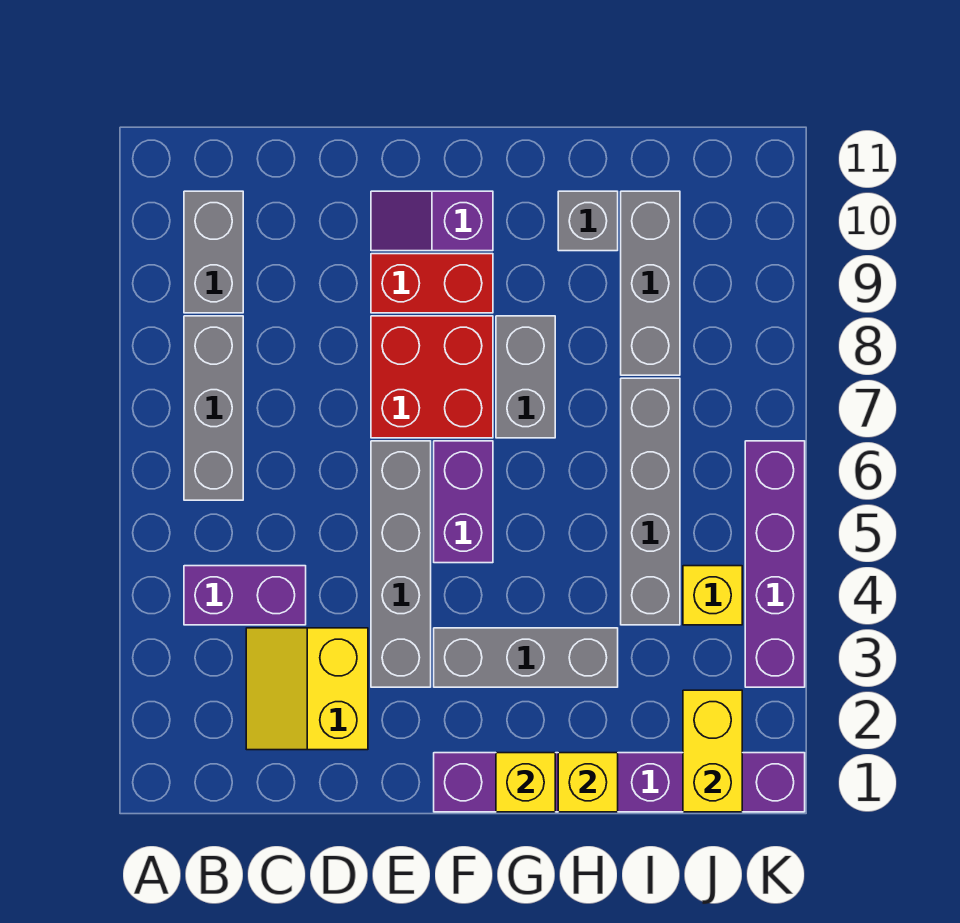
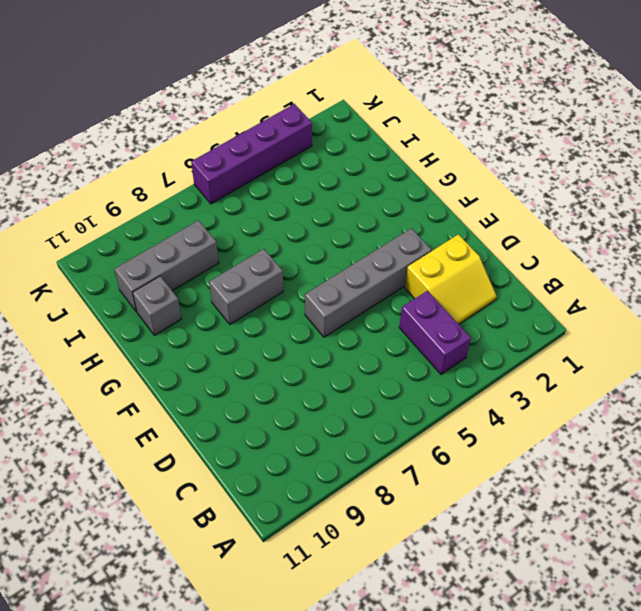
none -> grey brick B6:B8 level 1
none -> grey brick B9:B10 level 1
none -> red brick E7:F8 level 1

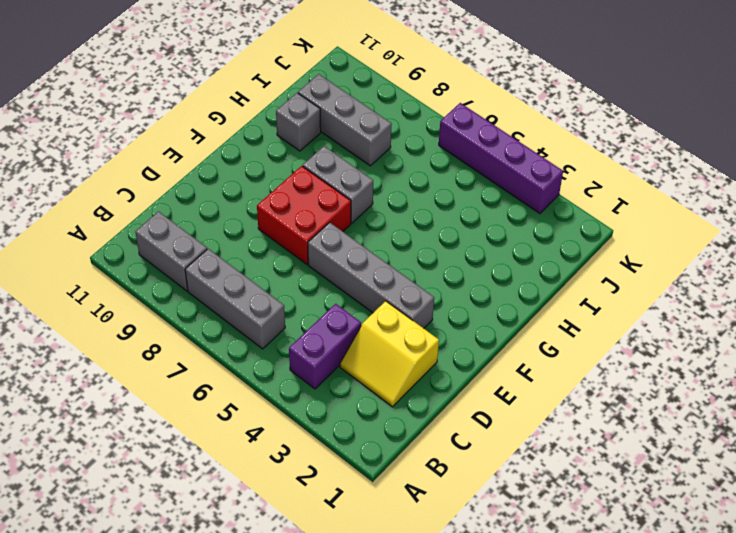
none -> red brick E9:F9 level 1
none -> purple slope E10:F10 level 1 top F
none -> purple brick F1:K1 level 1

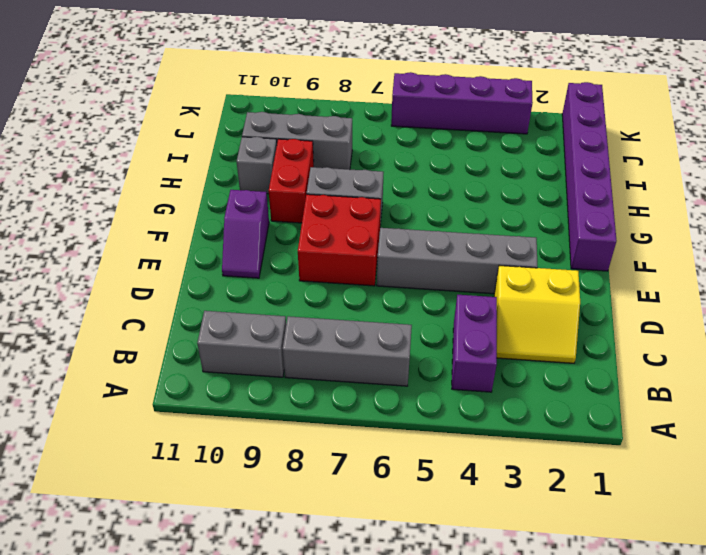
red brick G9:H9 level 1 -> red brick E9:F9 level 1
none -> grey brick F3:H3 level 1
none -> purple brick F5:F6 level 1
none -> grey brick I4:I7 level 1

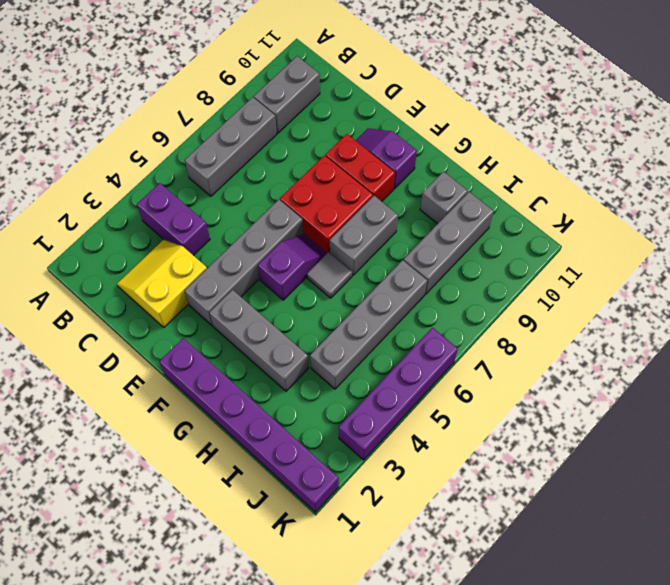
purple slope F5:F6 level 1 top 5 -> purple brick F5:F6 level 1
grey tile G6 level 1 -> none
none -> yellow brick J4 level 1
none -> yellow brick G1 level 2
none -> yellow brick H1 level 2

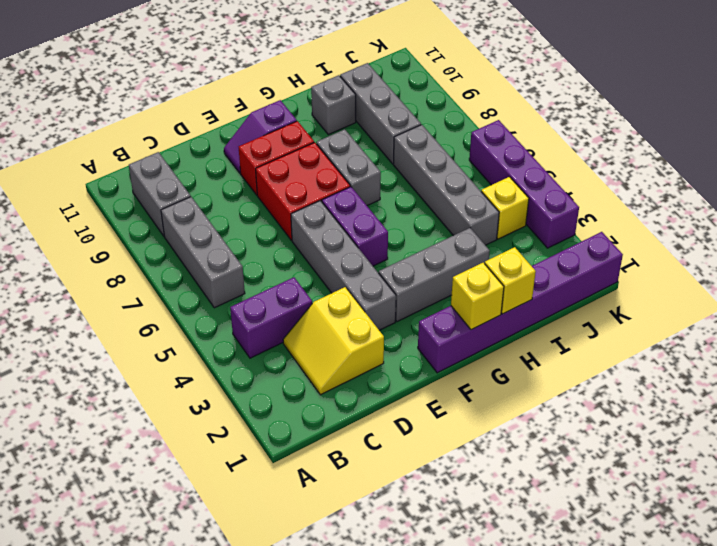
none -> yellow brick J1:J2 level 2

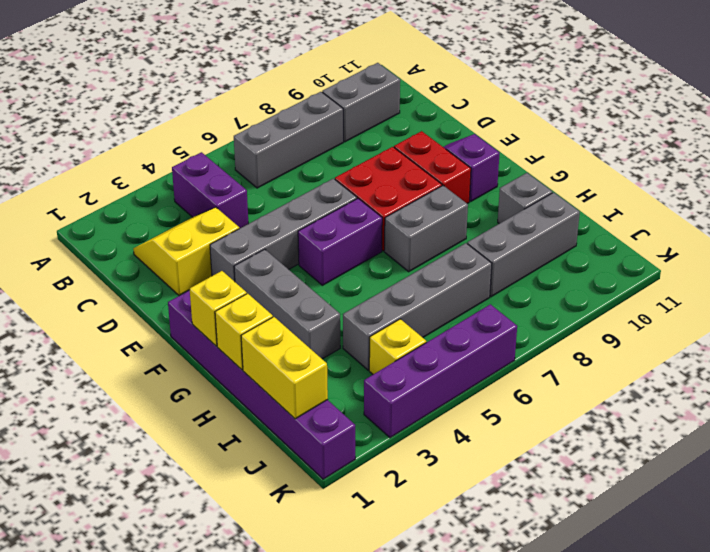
yellow brick I1:J1 level 2 -> yellow brick J1:J2 level 2

